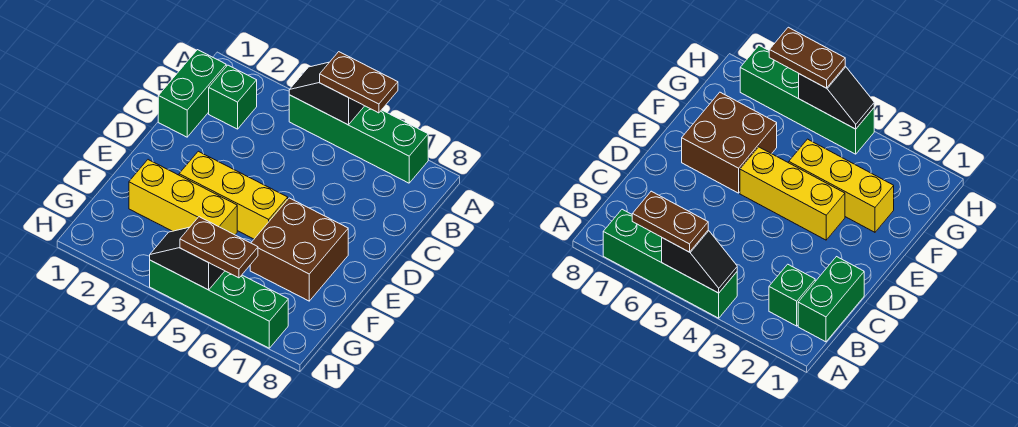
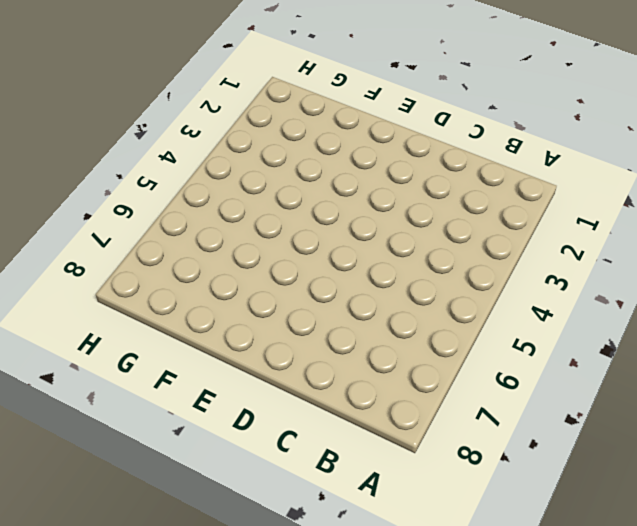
none -> green brick A4:A7 level 1
none -> green brick B1:C1 level 1

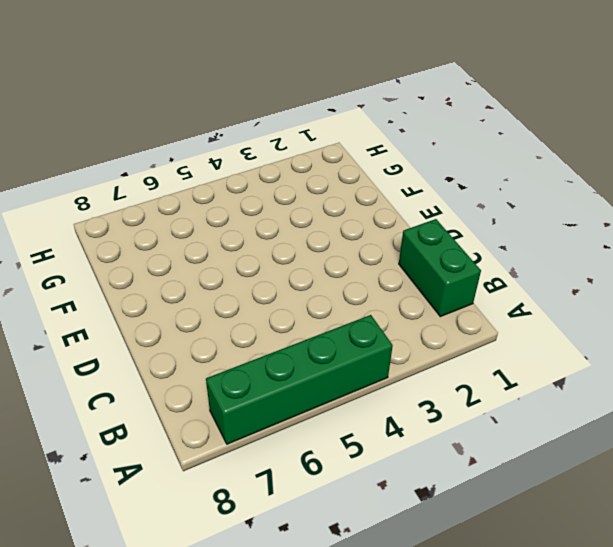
none -> green brick B2 level 1
none -> yellow brick E3:E5 level 1

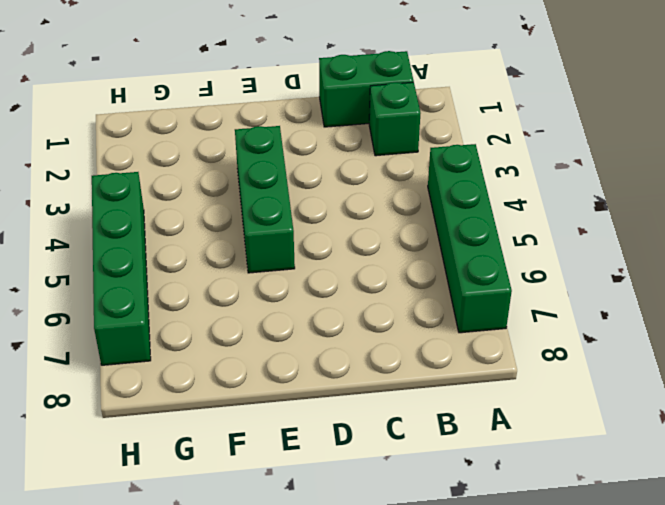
green brick E3:E5 level 1 -> yellow brick E3:E5 level 1
none -> brown brick E6:F7 level 1
none -> yellow brick F2:F4 level 1

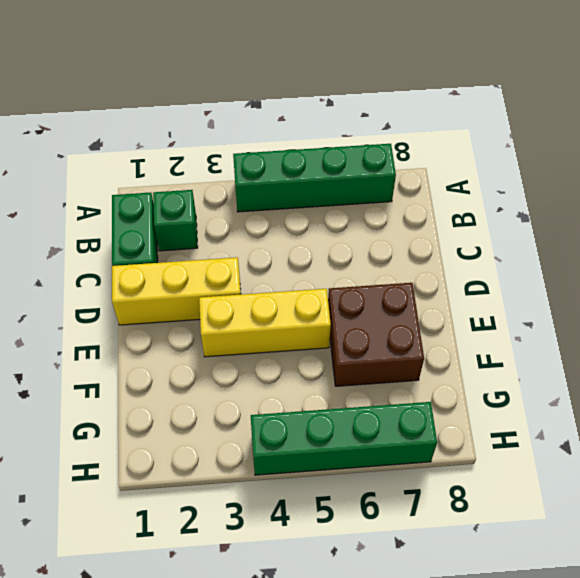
yellow brick D1:D3 level 1 -> yellow brick F2:F4 level 1
none -> black slope A4:A5 level 2 top 5
none -> black slope H4:H5 level 2 top 5

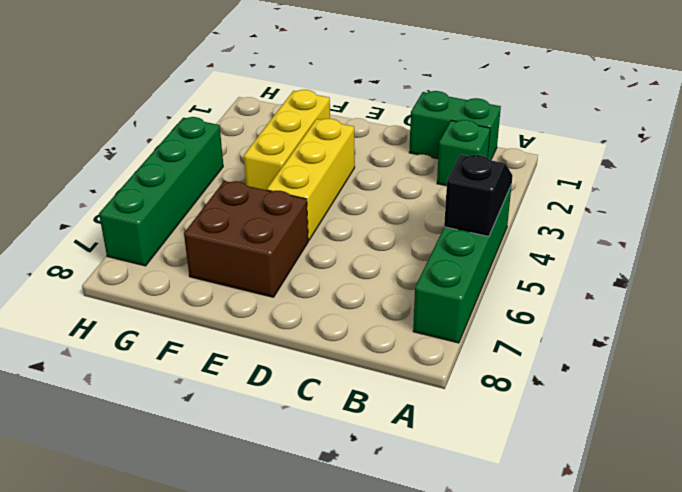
none -> black slope H4:H5 level 2 top 5
none -> brown plate A5:A6 level 3

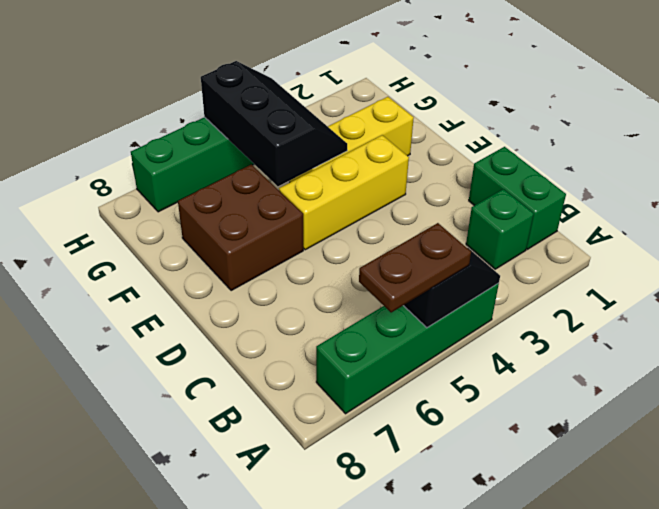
black slope F4:H5 level 2 top 5 -> black slope H4:H5 level 2 top 5
none -> brown plate H5:H6 level 3

